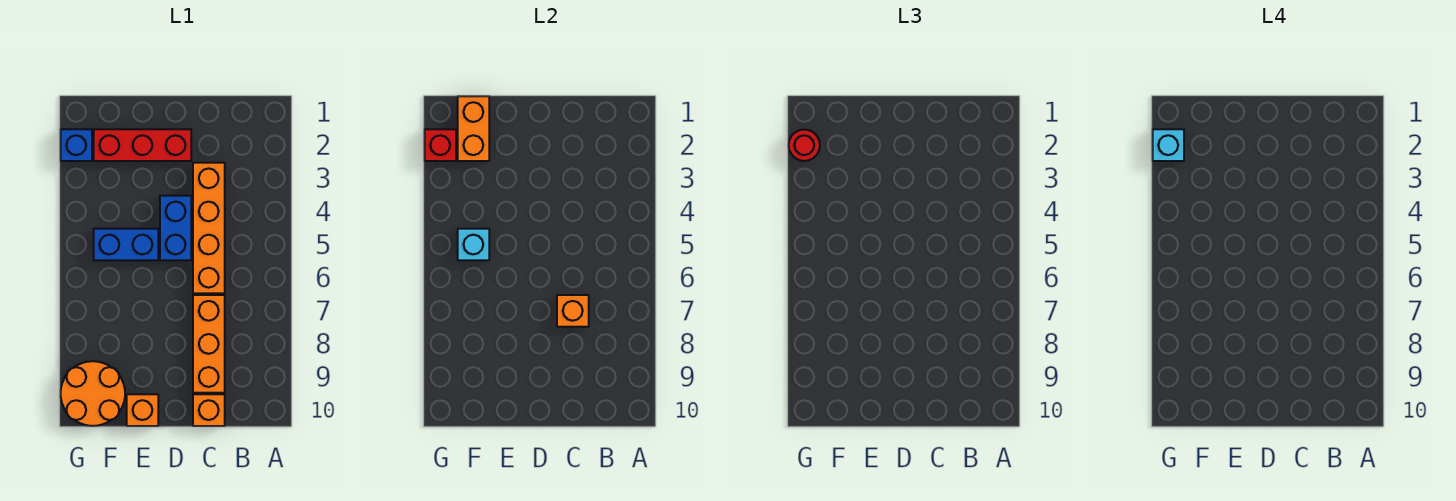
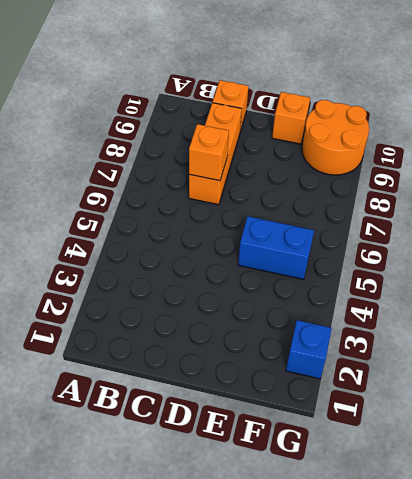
none -> orange brick C3:C6 level 1
none -> red brick D2:F2 level 1
none -> blue brick D4:D5 level 1

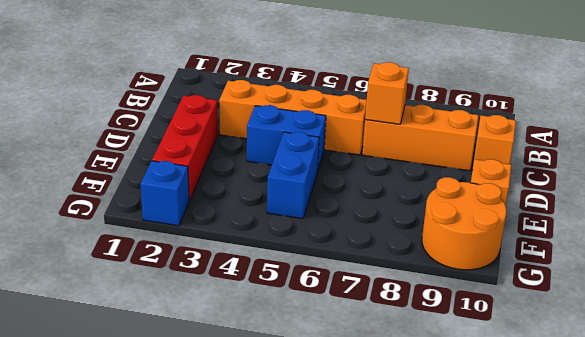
none -> orange brick F1:F2 level 2
none -> cyan brick F5 level 2
none -> red brick G2 level 2

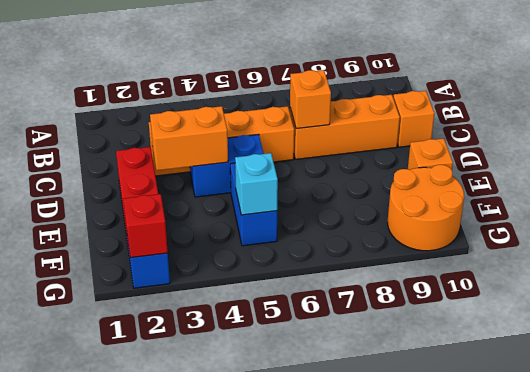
orange brick D3:D4 level 2 -> orange brick F1:F2 level 2
none -> red round brick G2 level 3
none -> cyan brick G2 level 4

